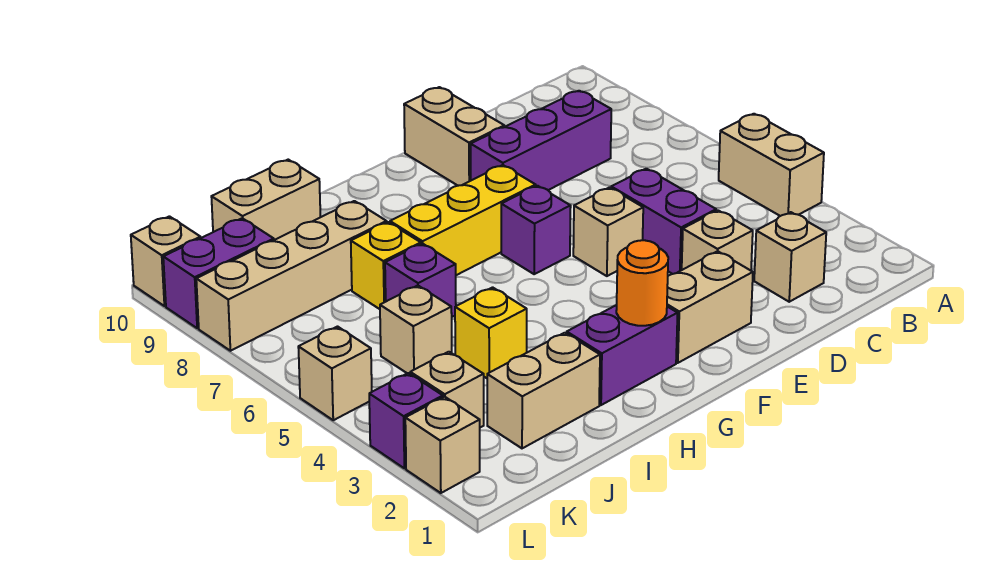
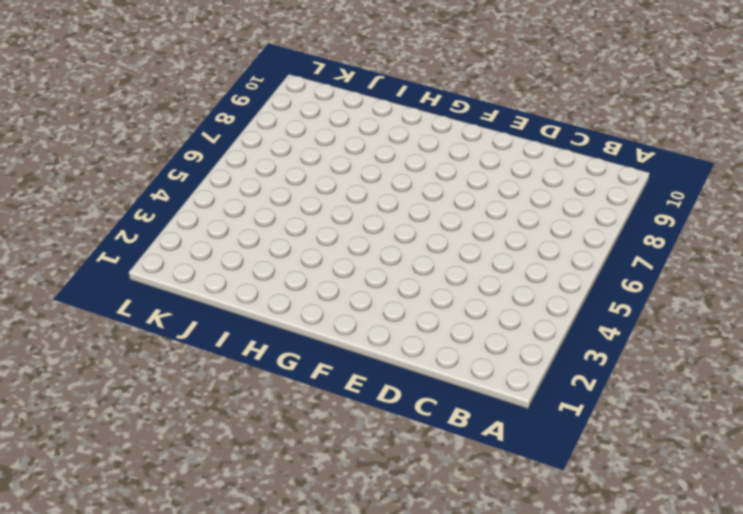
none -> tan brick A4:A5 level 1
none -> tan brick C2 level 1
none -> purple brick C8:E8 level 1

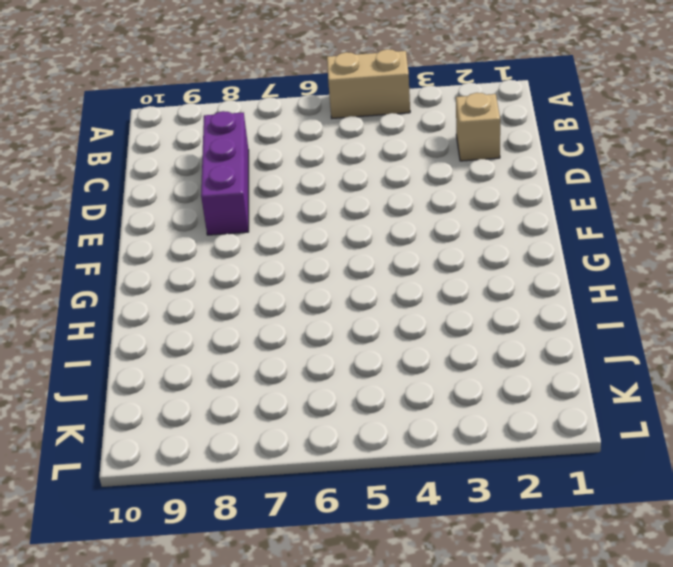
none -> tan brick D3 level 1
none -> purple brick D4:D5 level 1
none -> tan brick E2:F2 level 1

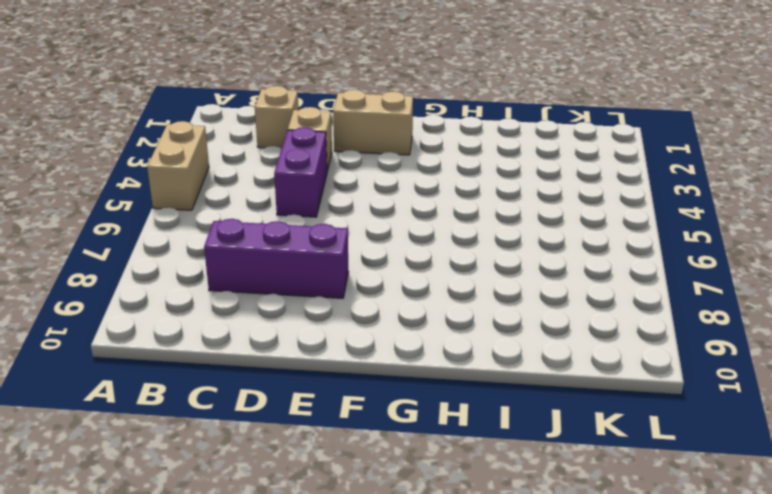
none -> tan brick E5 level 1
none -> tan brick E9:E10 level 1
none -> purple brick F6 level 1

